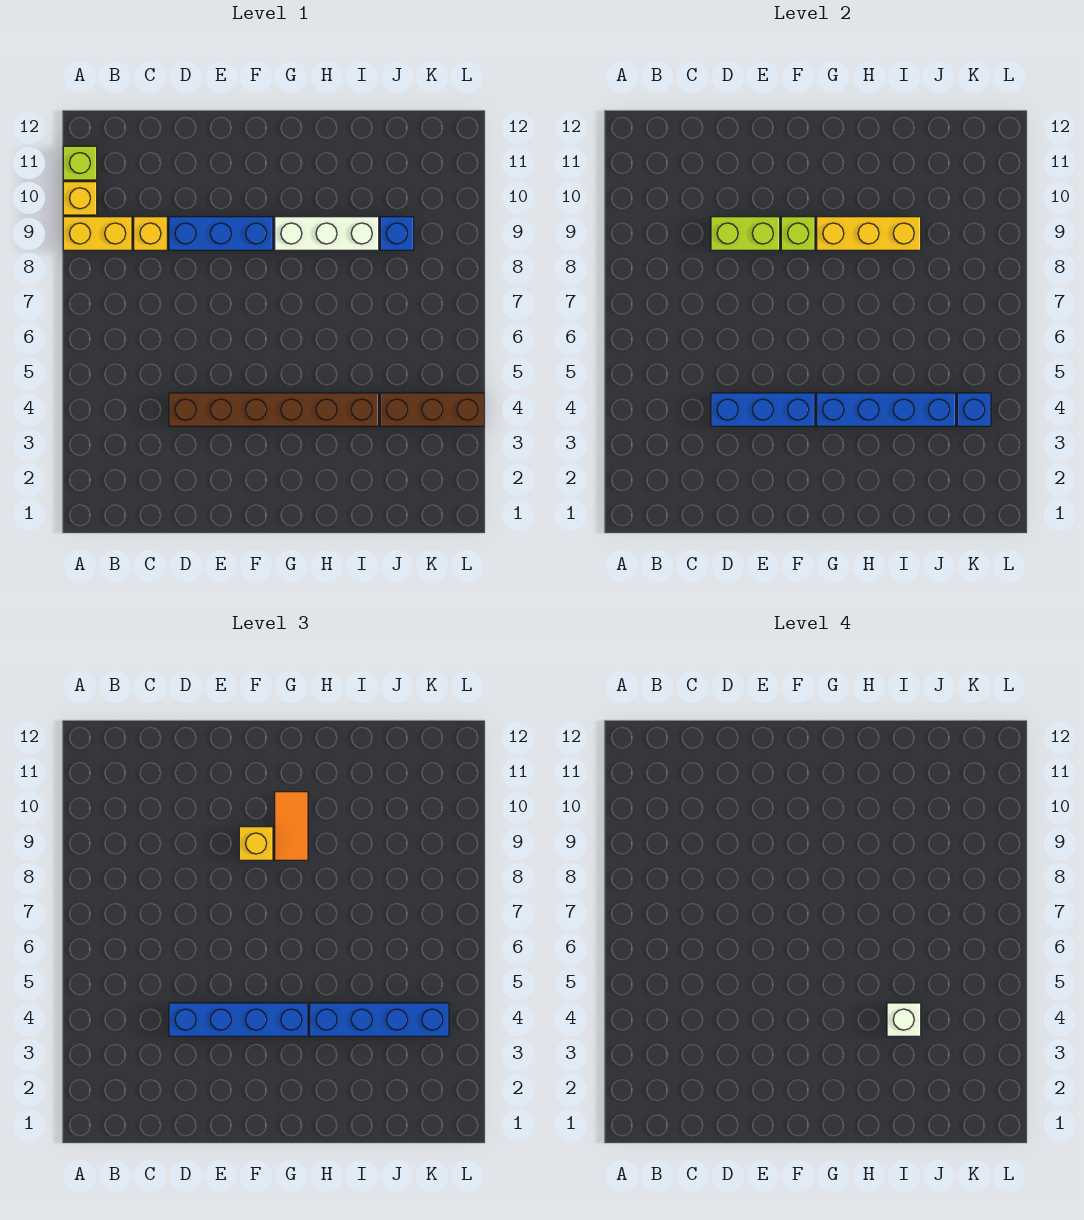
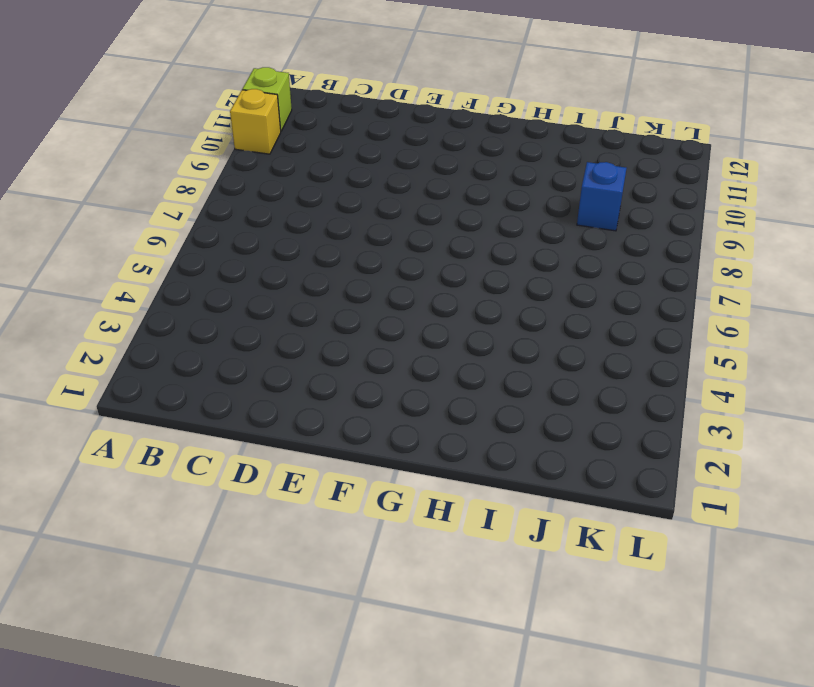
none -> yellow brick A9:B9 level 1
none -> yellow brick C9 level 1
none -> brown brick D4:I4 level 1

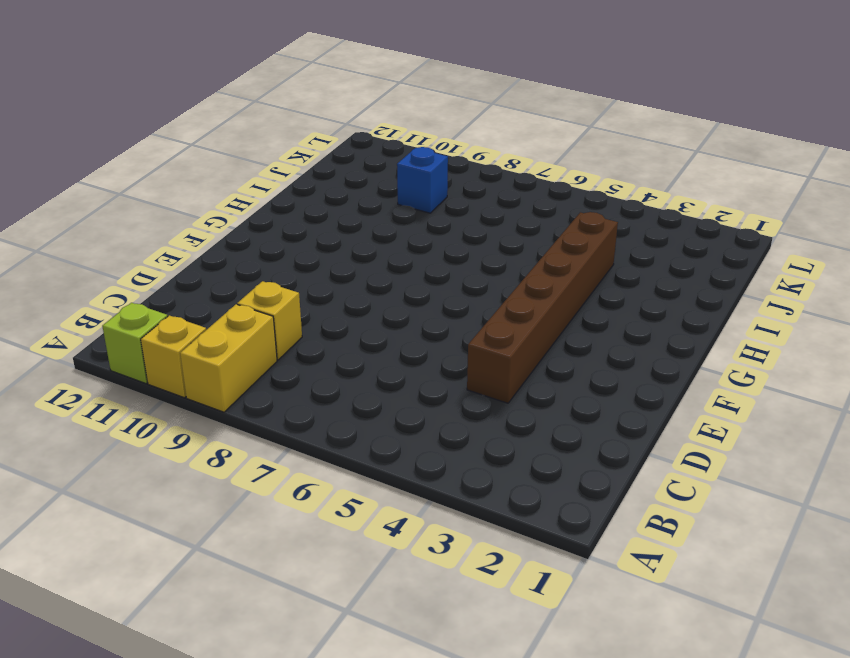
none -> blue brick D9:F9 level 1
none -> white brick G9:I9 level 1
none -> brown brick J4:L4 level 1

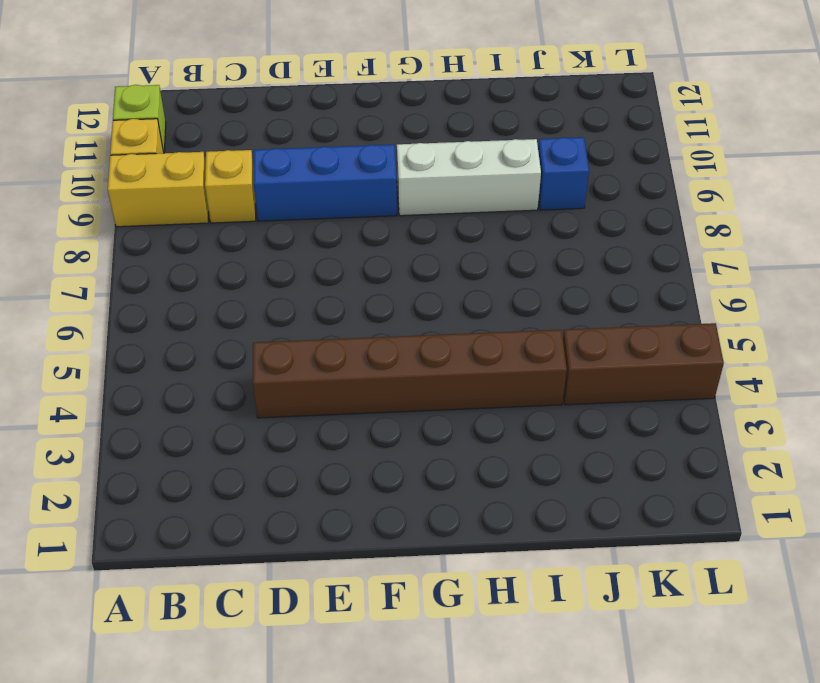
none -> blue brick D4:F4 level 2
none -> lime brick D9:E9 level 2
none -> lime brick F9 level 2

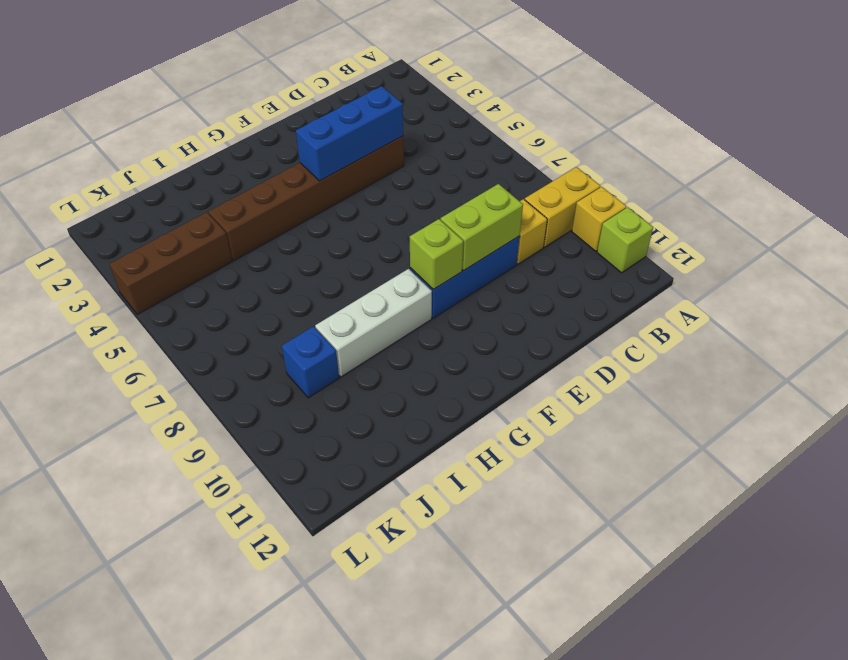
none -> blue brick G4:J4 level 2
none -> yellow brick G9:I9 level 2
none -> blue brick K4 level 2

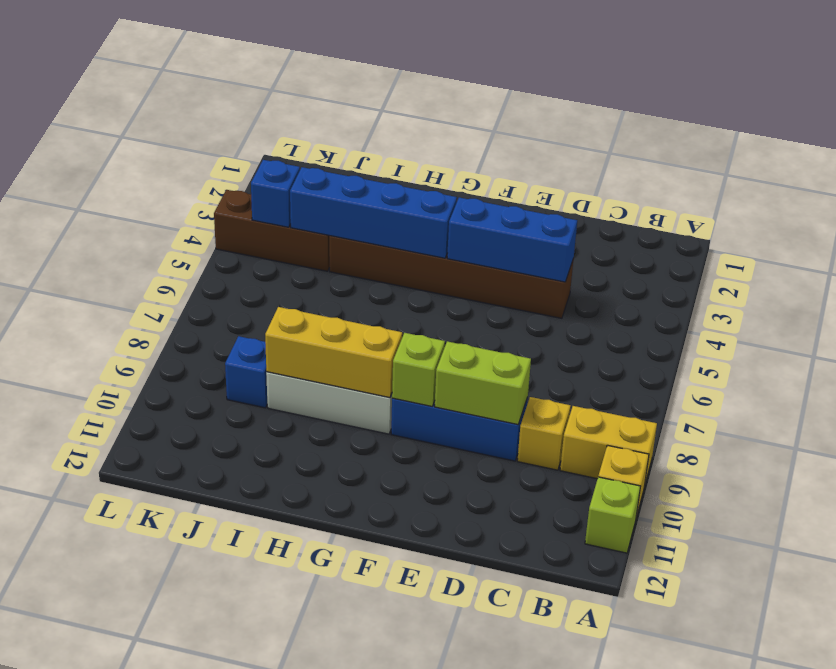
none -> blue brick D4:G4 level 3
none -> yellow brick F9 level 3
none -> orange tile G9:G10 level 3

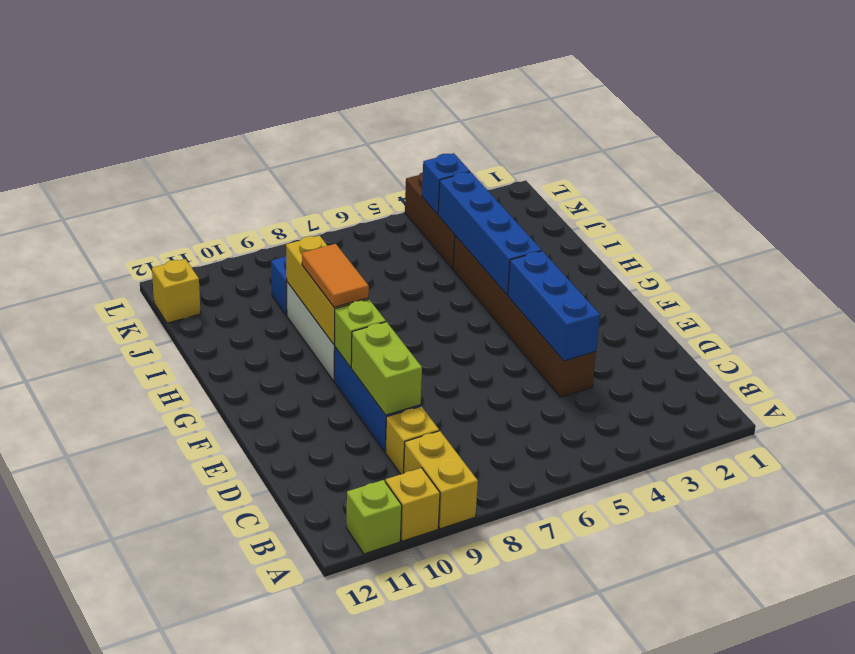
orange tile G9:H9 level 3 -> orange tile G9:G10 level 3
yellow brick K12 level 1 -> yellow brick F9 level 3
none -> blue brick D4:G4 level 3
none -> blue brick H4:K4 level 3
none -> white brick I4 level 4

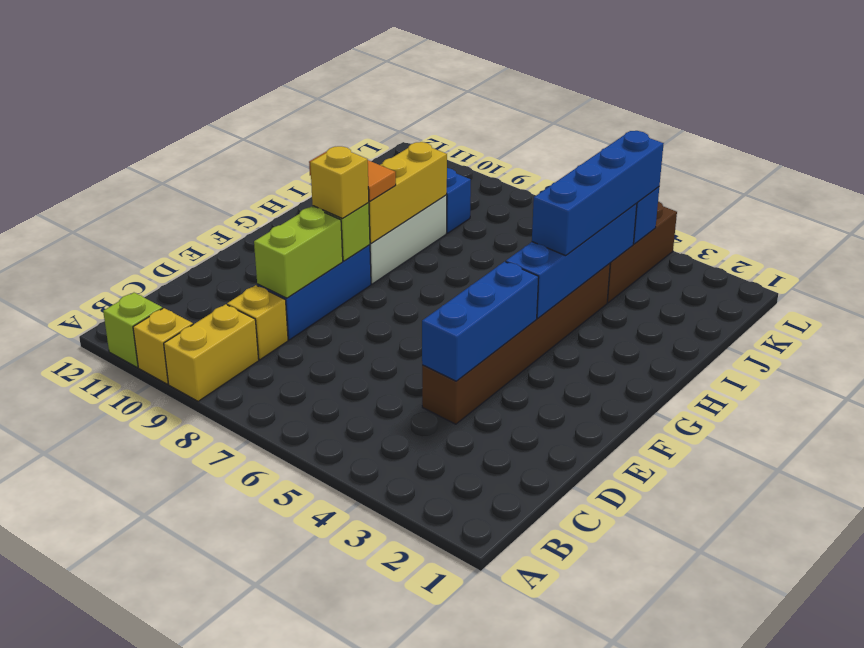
none -> blue brick D4:G4 level 3
none -> white brick I4 level 4

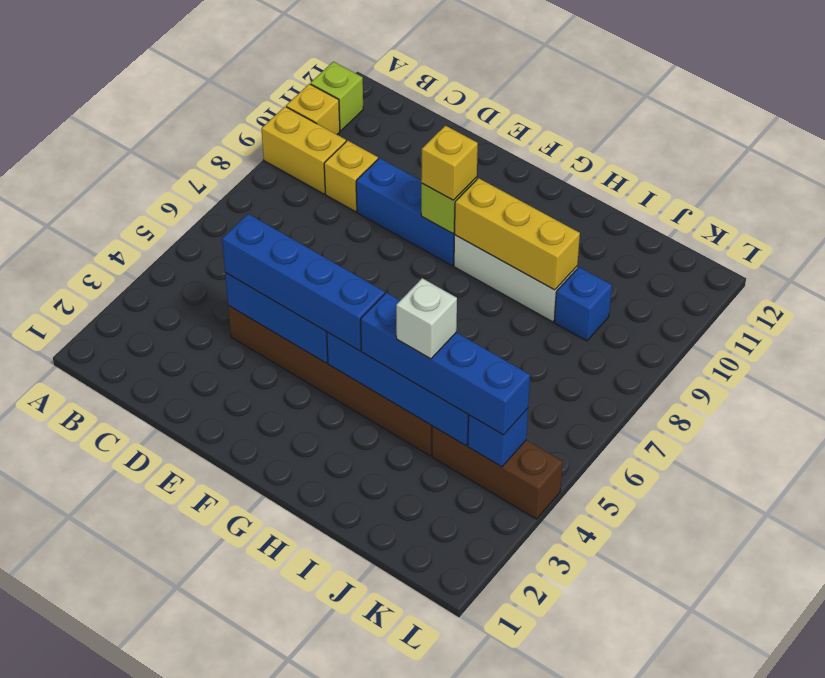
none -> lime brick D9:E9 level 2
none -> orange tile G9:G10 level 3

